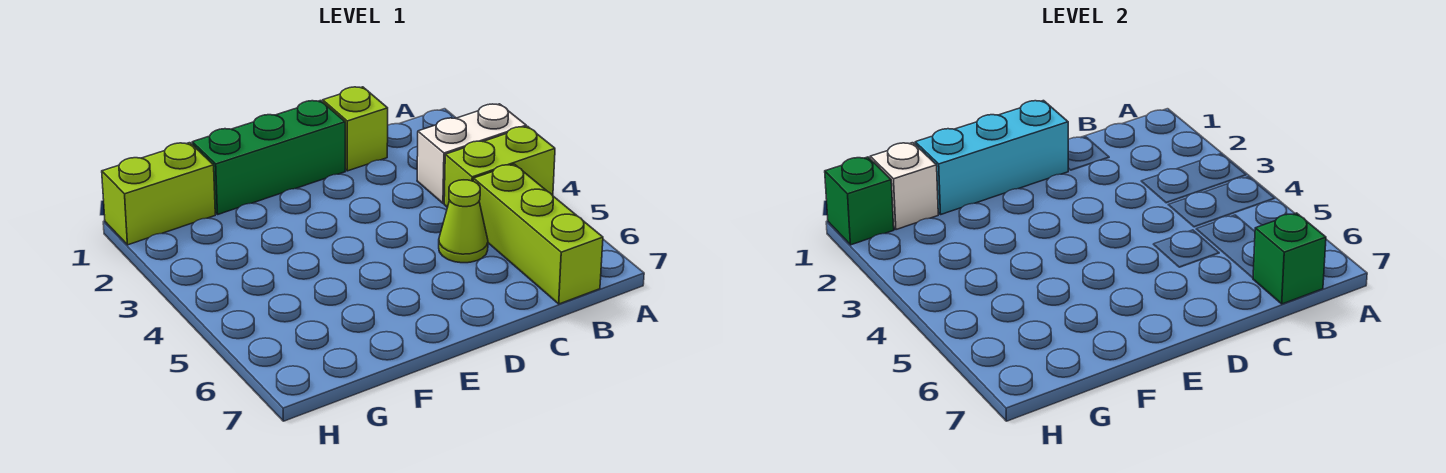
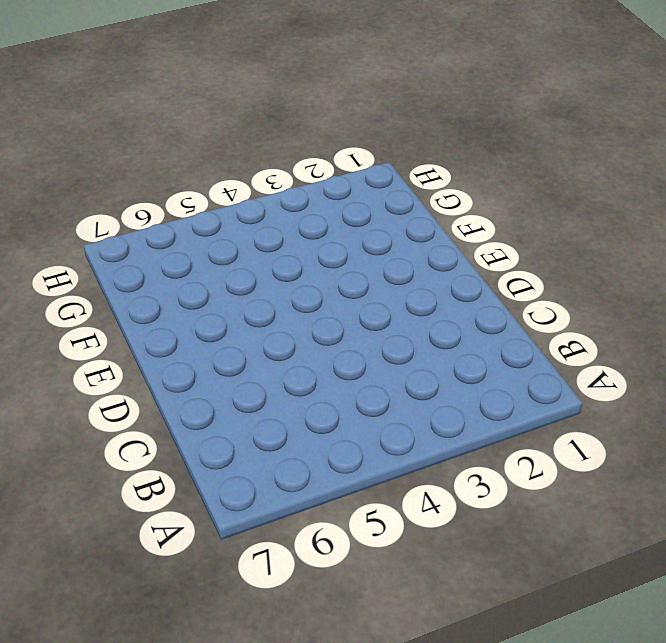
none -> white brick A3:B3 level 1
none -> lime brick A4:B4 level 1

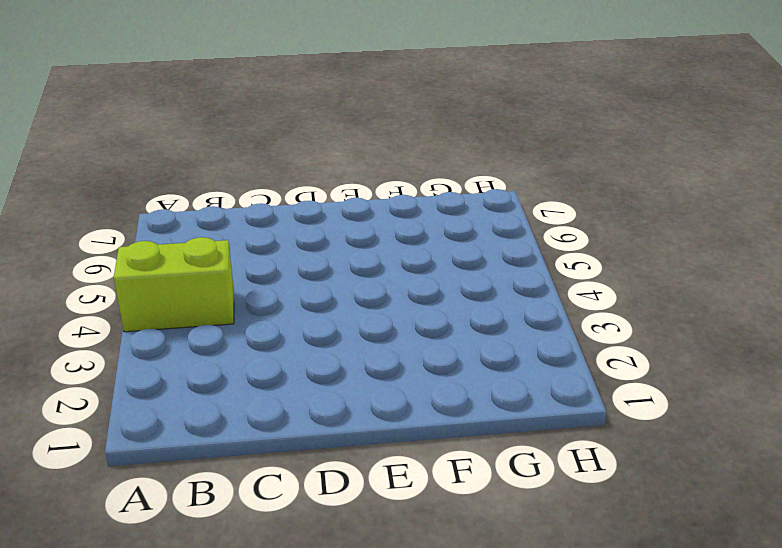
none -> white brick A3:B3 level 1
none -> lime brick B5:B7 level 1

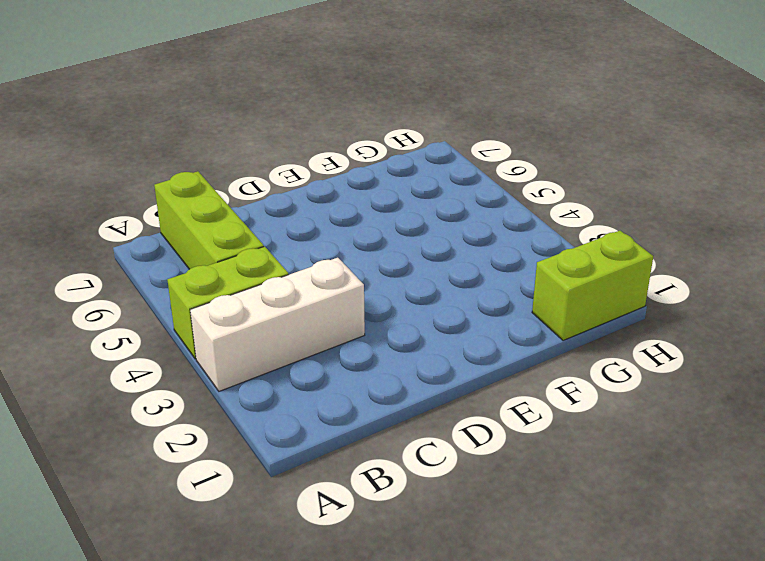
white brick A3:C3 level 1 -> white brick A3:B3 level 1
none -> lime brick C1 level 1
none -> lime cone C5 level 1

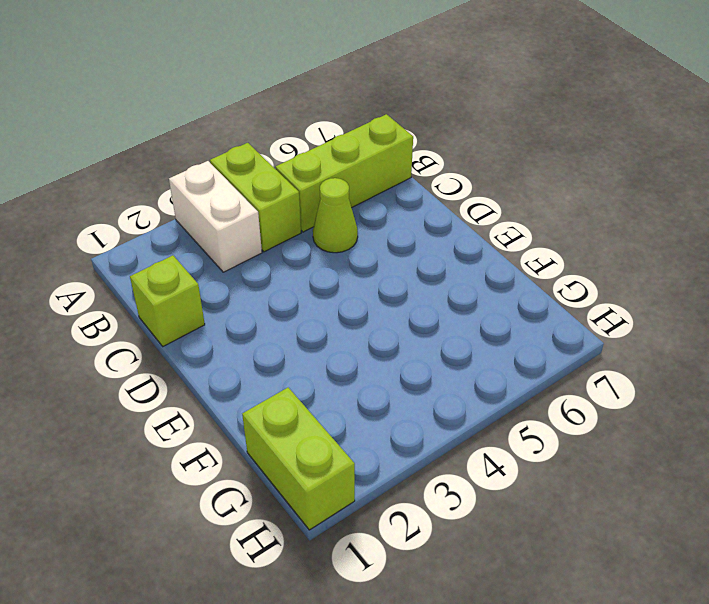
none -> green brick D1:F1 level 1
none -> green brick B7 level 2

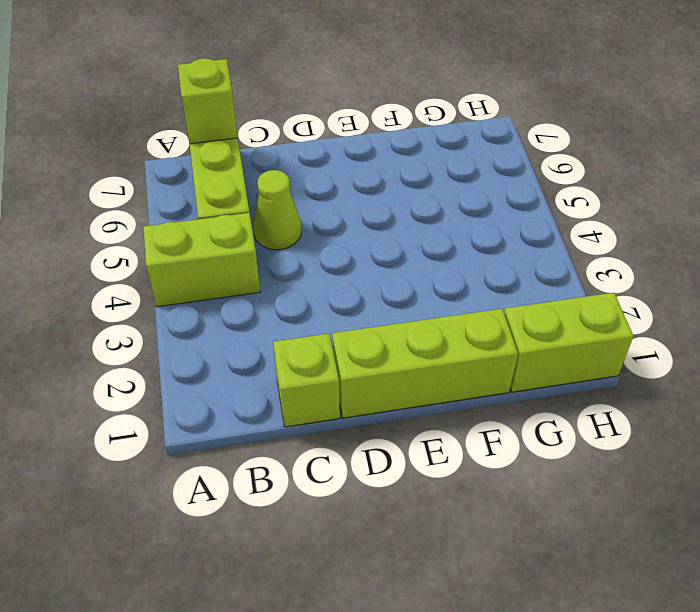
lime brick B7 level 2 -> green brick B7 level 2
lime brick D1:F1 level 1 -> green brick D1:F1 level 1
none -> white brick A3:B3 level 1
none -> cyan brick D1:F1 level 2

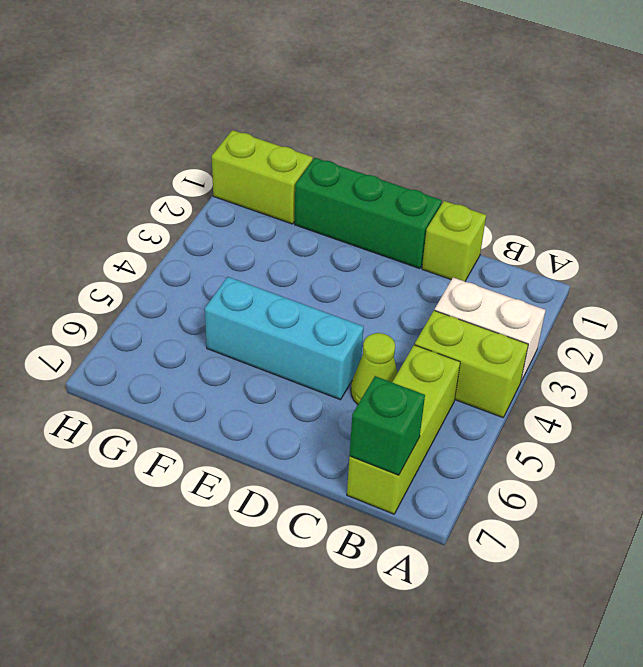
cyan brick D5:F5 level 1 -> cyan brick D1:F1 level 2
none -> white brick G1 level 2
none -> green brick H1 level 2

